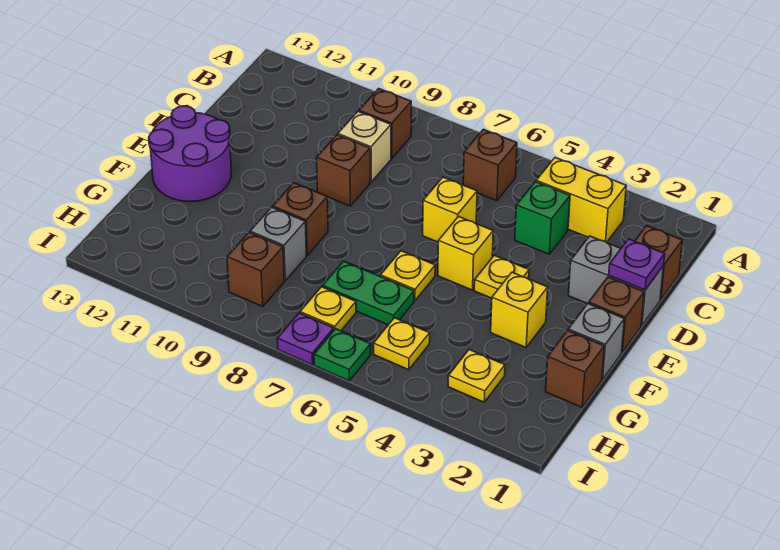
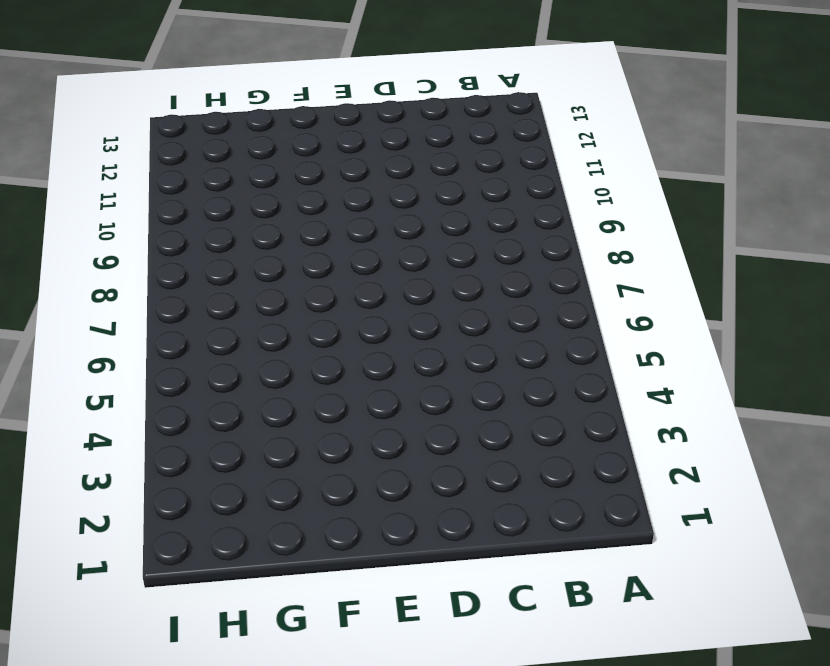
none -> yellow brick B3:B4 level 1
none -> brown brick B6 level 1
none -> brown brick B9 level 1

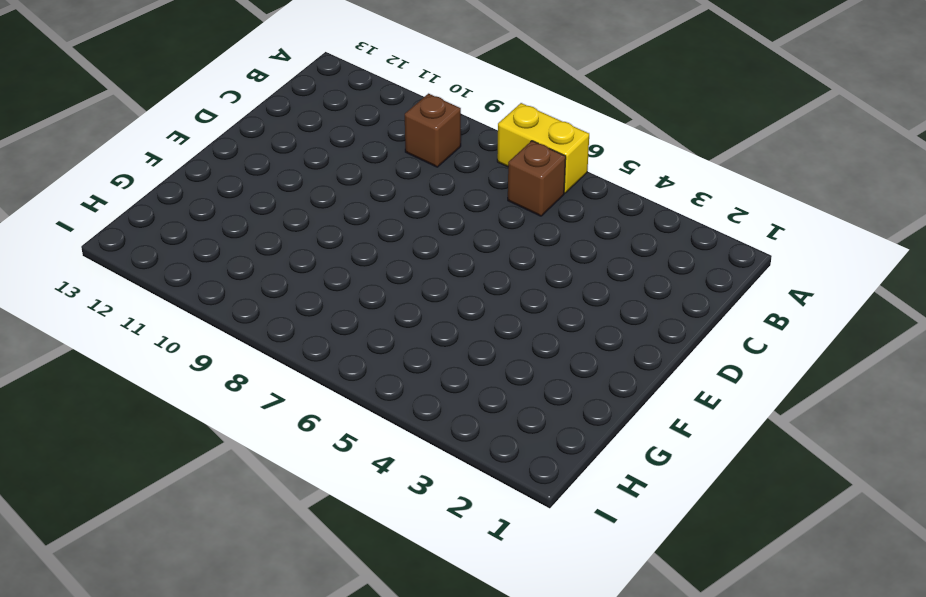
yellow brick A6:A7 level 1 -> yellow brick B3:B4 level 1
none -> brown brick C1 level 1
none -> green brick C4 level 1
none -> tan brick C9 level 1

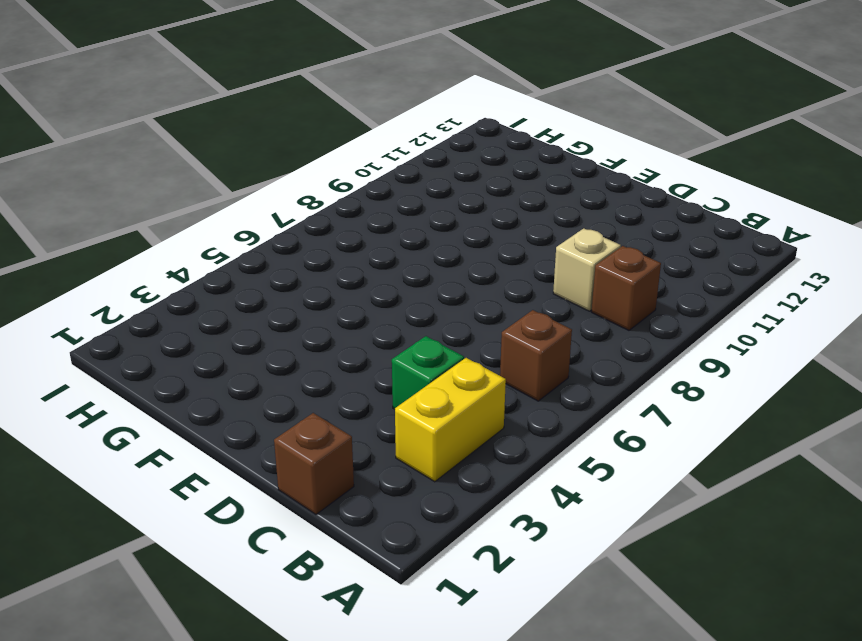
none -> grey brick D1:D2 level 1
none -> yellow brick D6 level 1
none -> brown brick D9 level 1

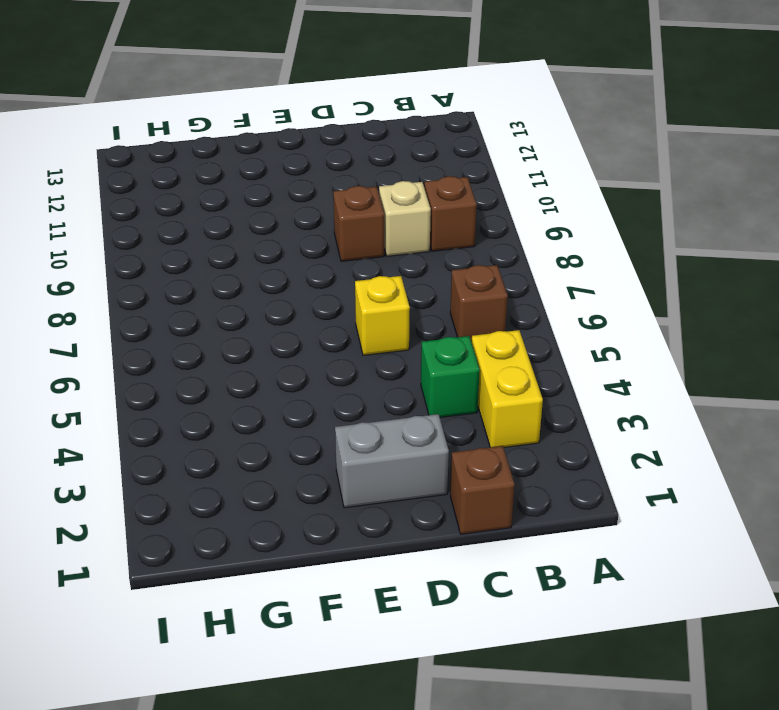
grey brick D2:E2 level 1 -> grey brick D1:D2 level 1
none -> brown brick E1 level 1
none -> yellow plate E4 level 1
none -> yellow brick E5 level 1

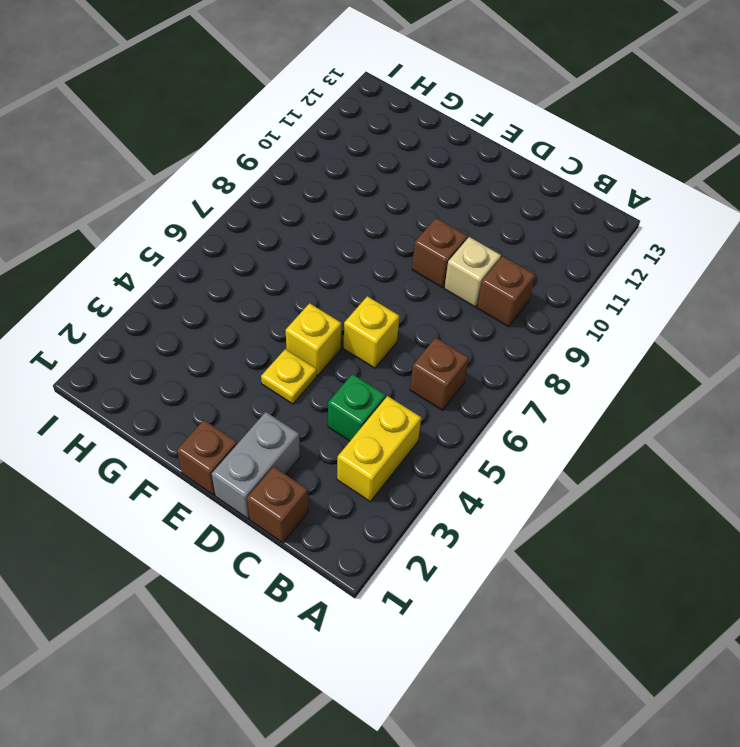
none -> purple round brick E12:F13 level 1
none -> grey brick F1 level 1
none -> yellow brick F3 level 1

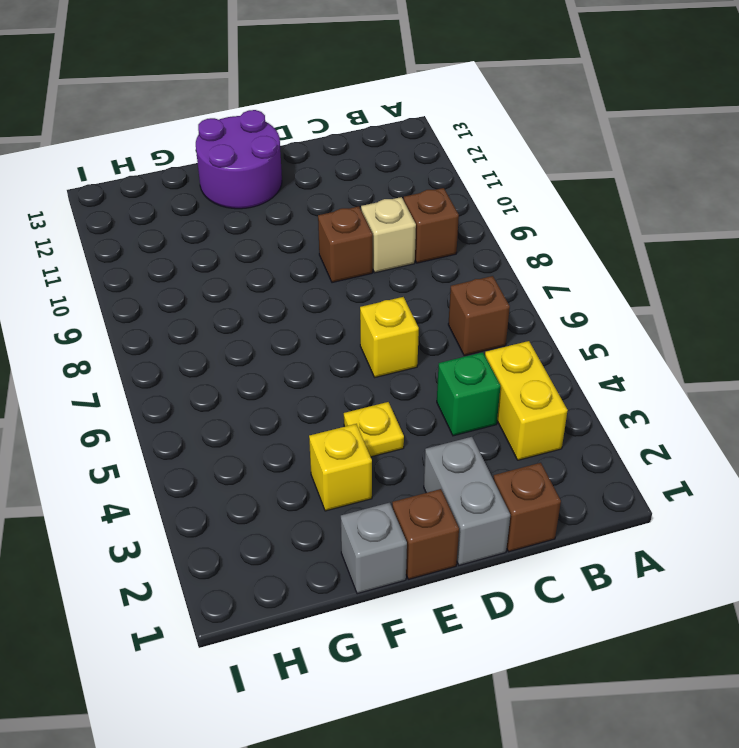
none -> yellow brick E5 level 1
none -> yellow plate F6 level 1
none -> brown brick F9 level 1

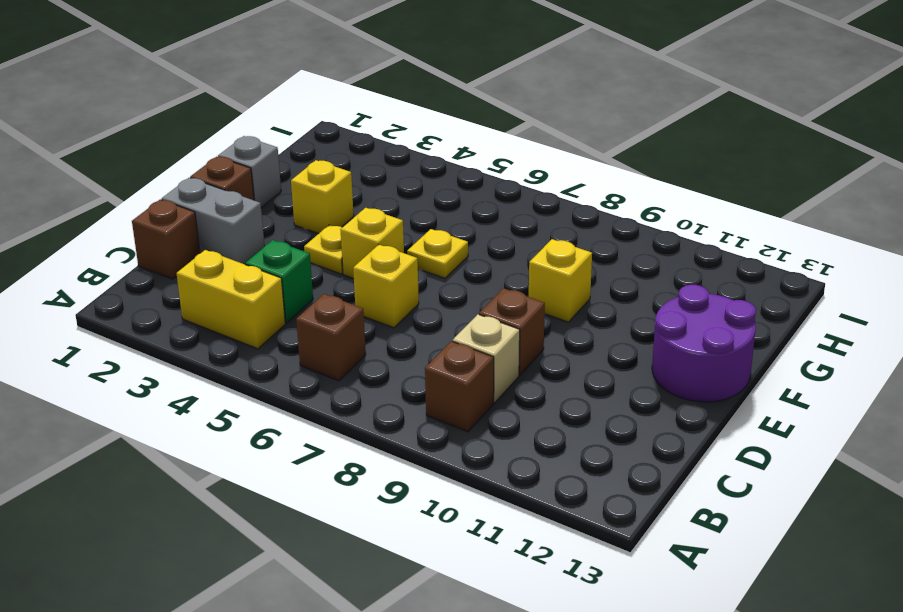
yellow brick F9 level 1 -> brown brick F9 level 1
none -> brown brick G1 level 1
none -> green plate G6:G7 level 1
none -> grey brick G9 level 1

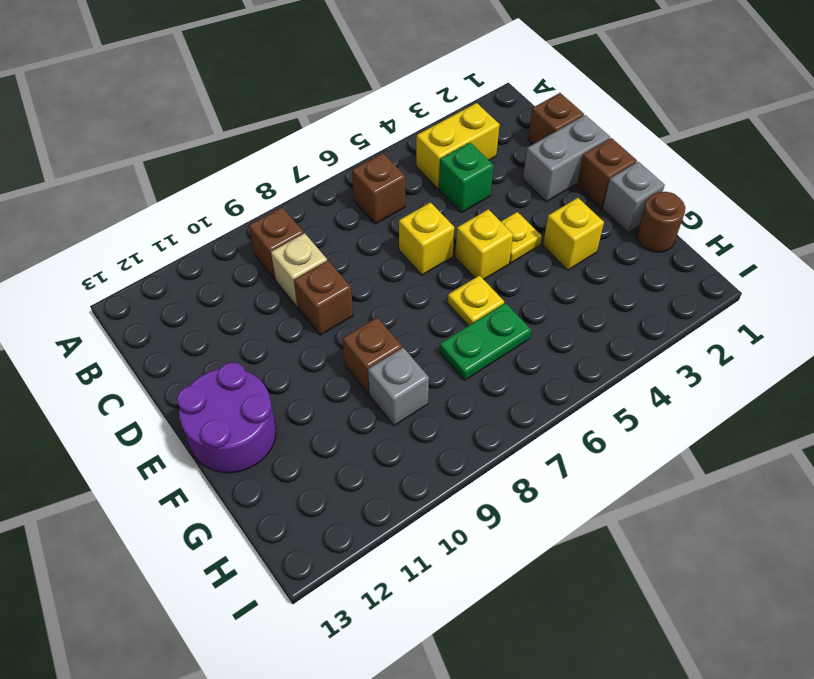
brown round brick G1 level 1 -> brown brick G1 level 1
none -> yellow plate H3 level 1
none -> yellow plate H5 level 1
none -> yellow plate H7 level 1

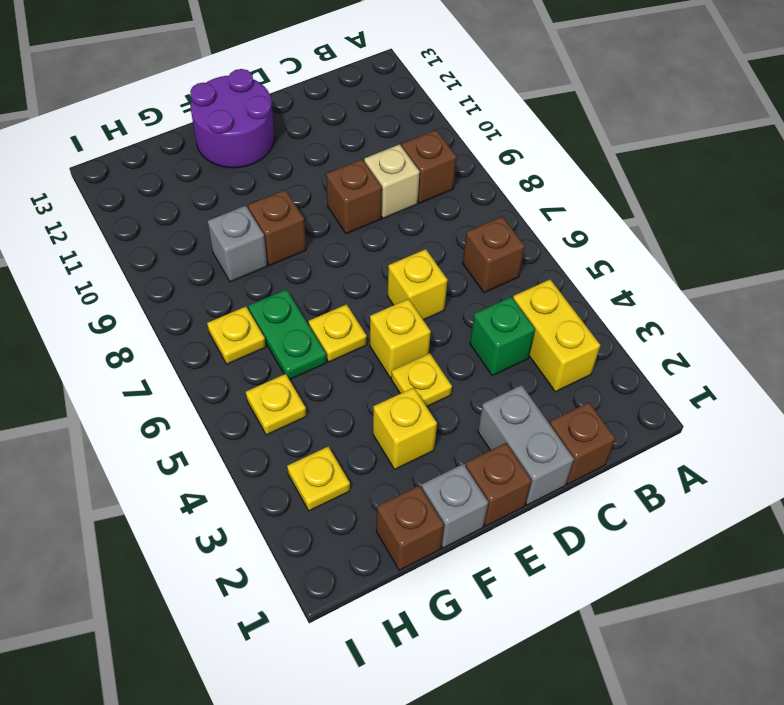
none -> brown brick H9 level 1
none -> green plate I6 level 1
none -> purple plate I7 level 1

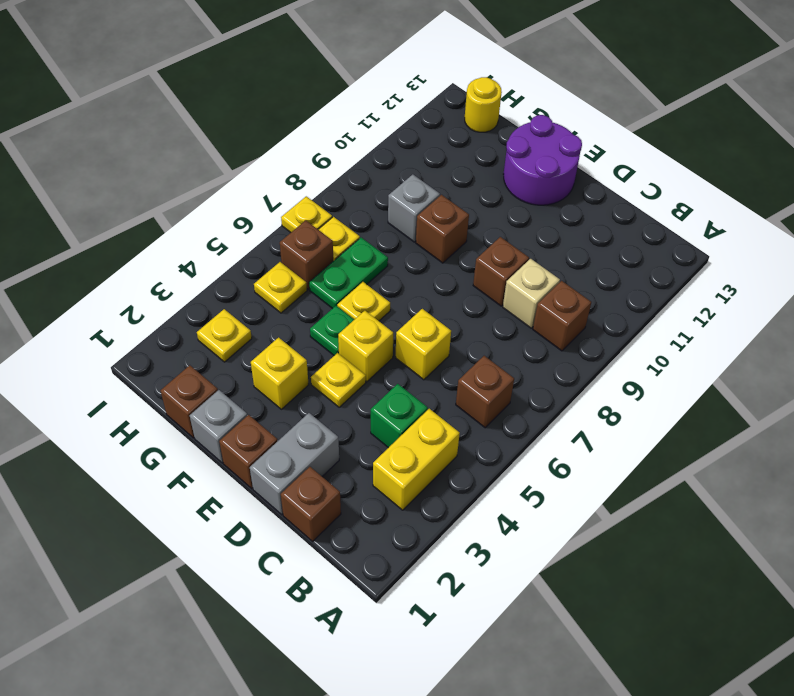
green plate F5 level 1 -> green plate I6 level 1
brown brick H6 level 1 -> brown brick H9 level 1
yellow round brick H13 level 1 -> none
yellow plate I7 level 1 -> purple plate I7 level 1
none -> purple plate D1 level 2

